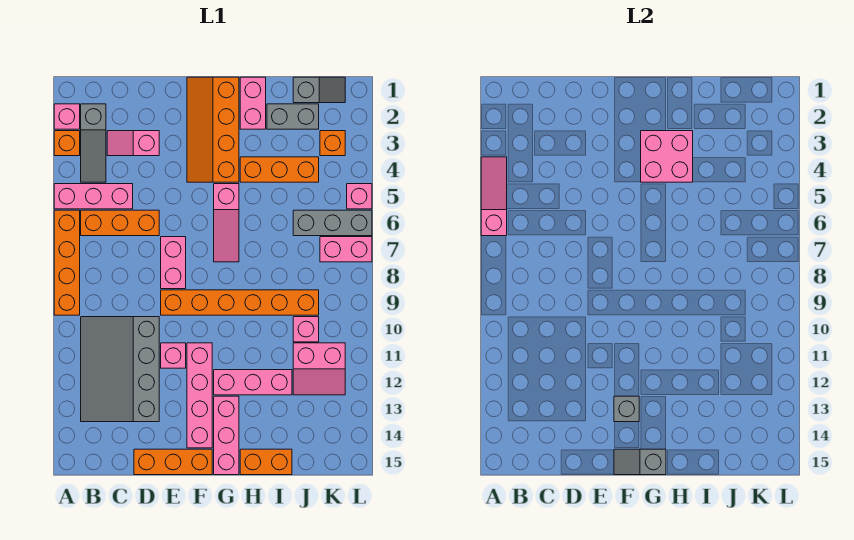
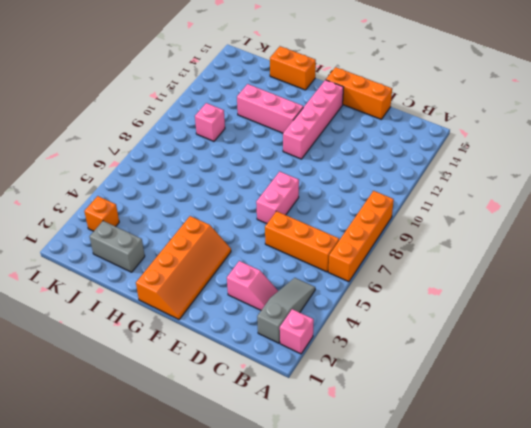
none -> orange brick A3 level 1
none -> pink brick A5:C5 level 1
none -> grey slope B10:D13 level 1 top D
none -> orange brick E9:J9 level 1

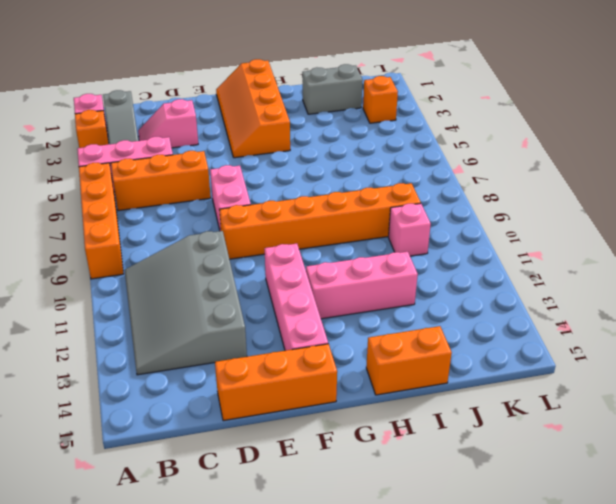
none -> pink brick E11 level 1
none -> pink slope G5:G7 level 1 top 5
none -> pink brick G13:G15 level 1
none -> pink brick H1:H2 level 1

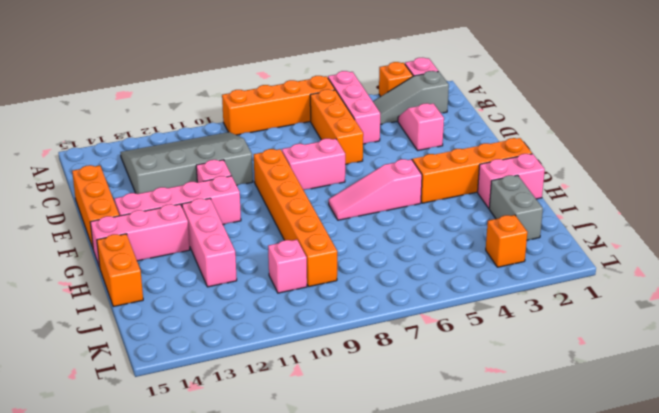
none -> orange brick H4:J4 level 1
none -> grey slope J1:K1 level 1 top J
none -> grey brick J6:L6 level 1
none -> pink slope J11:K12 level 1 top 11

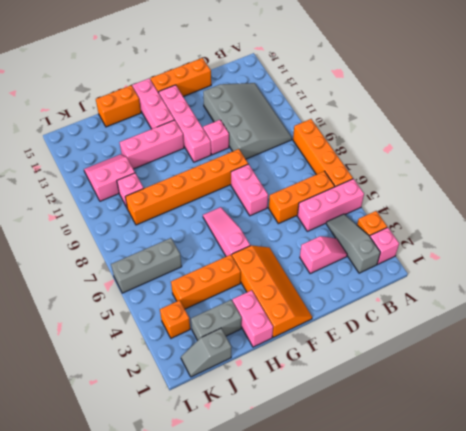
none -> pink brick K7:L7 level 1
none -> pink brick L5 level 1
none -> pink slope A4:A6 level 2 top 6
none -> grey brick F13 level 2

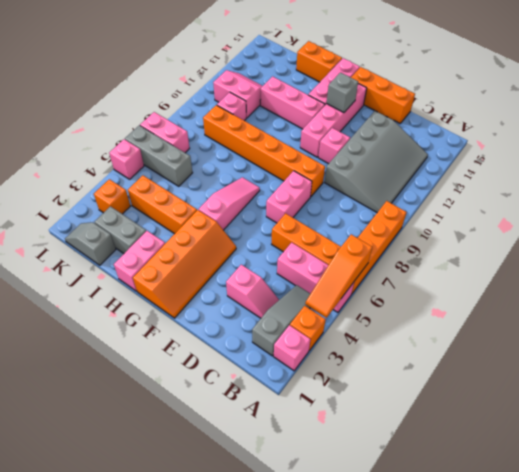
orange slope A4:A6 level 2 top 6 -> pink slope A4:A6 level 2 top 6
none -> grey slope F15:G15 level 2 top G
none -> pink brick G3:H4 level 2

